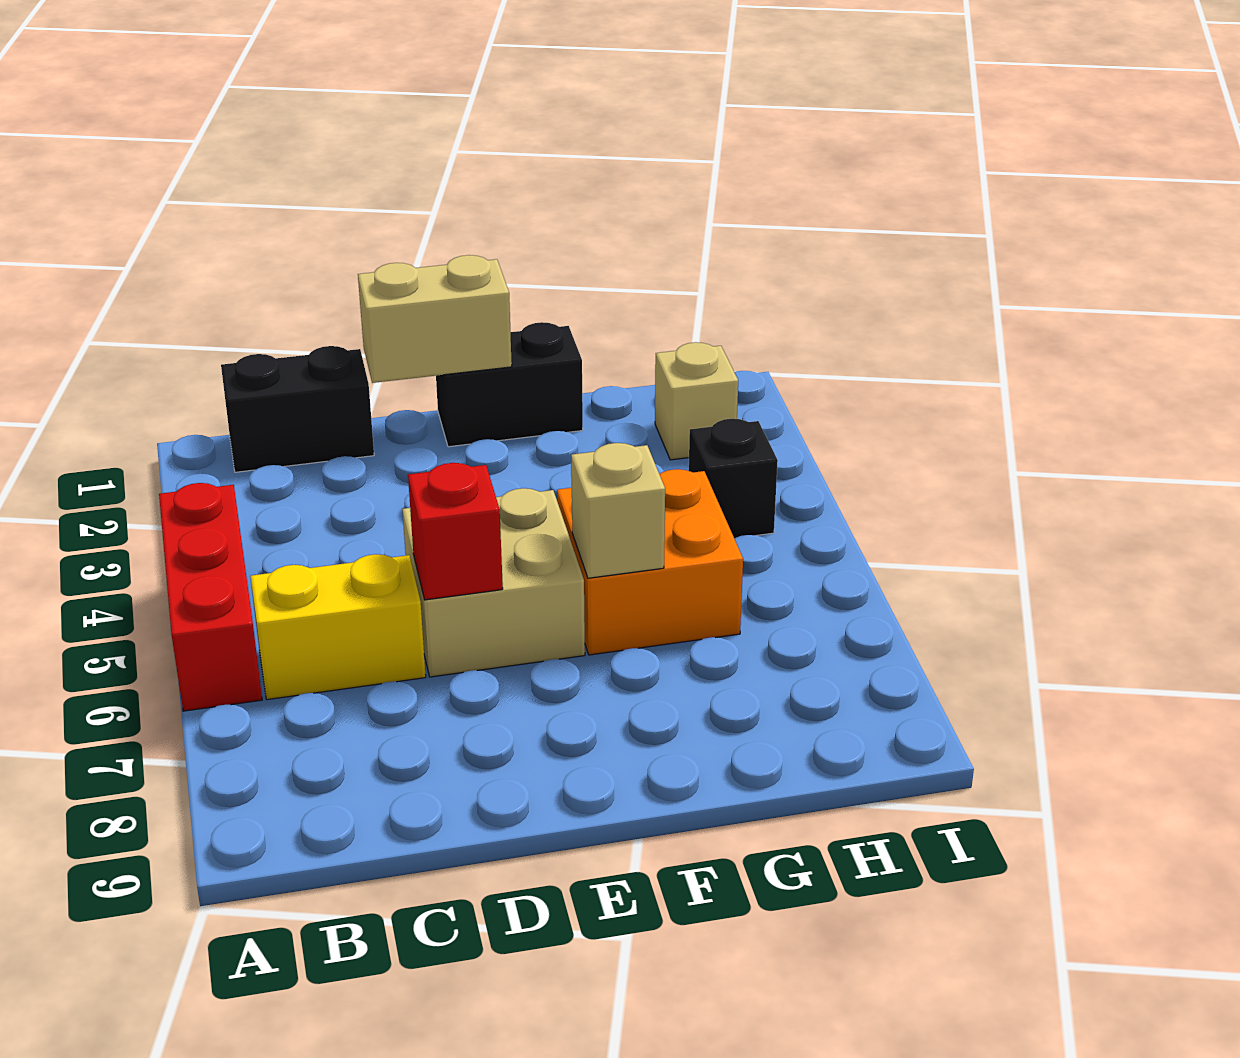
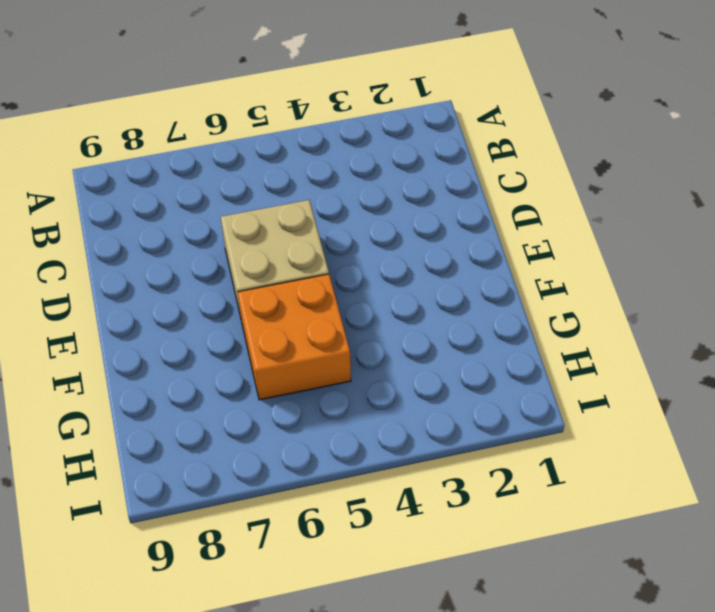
none -> red brick A4:A6 level 1
none -> black brick B1:C1 level 1

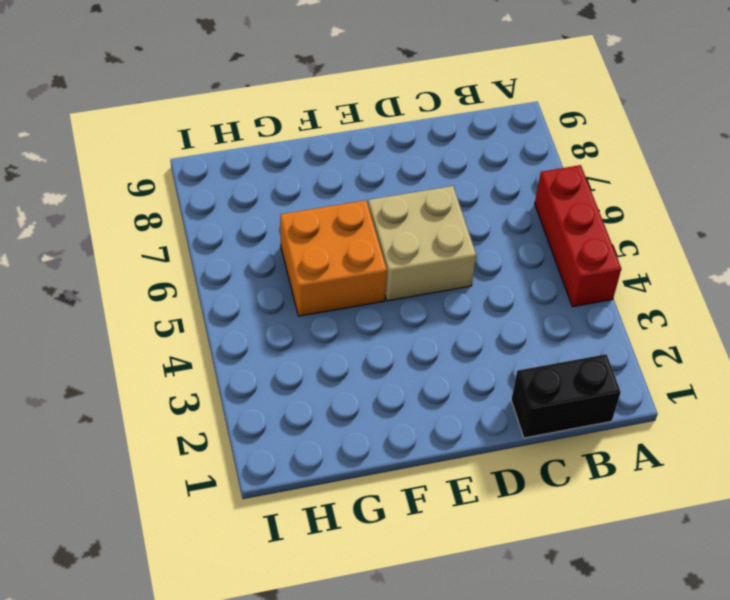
none -> yellow brick B6:C6 level 1
none -> black brick E1:F1 level 1

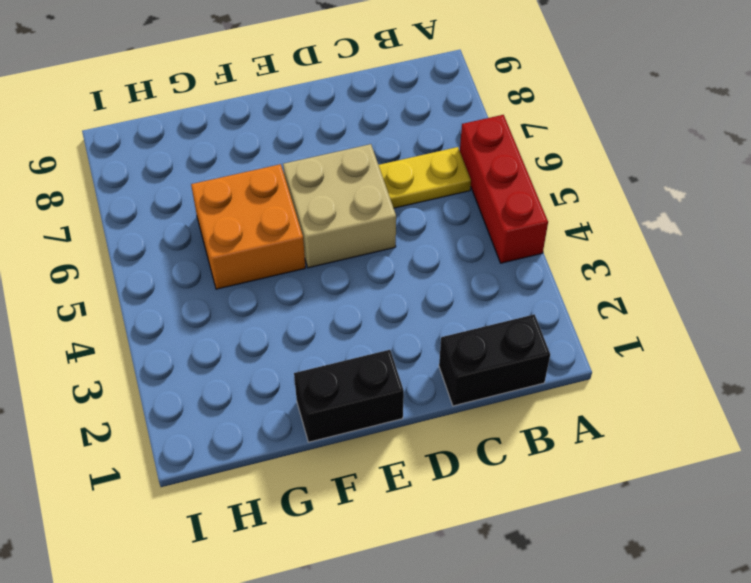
yellow plate B6:C6 level 1 -> yellow brick B6:C6 level 1
none -> tan brick H2 level 1
none -> black brick H4 level 1

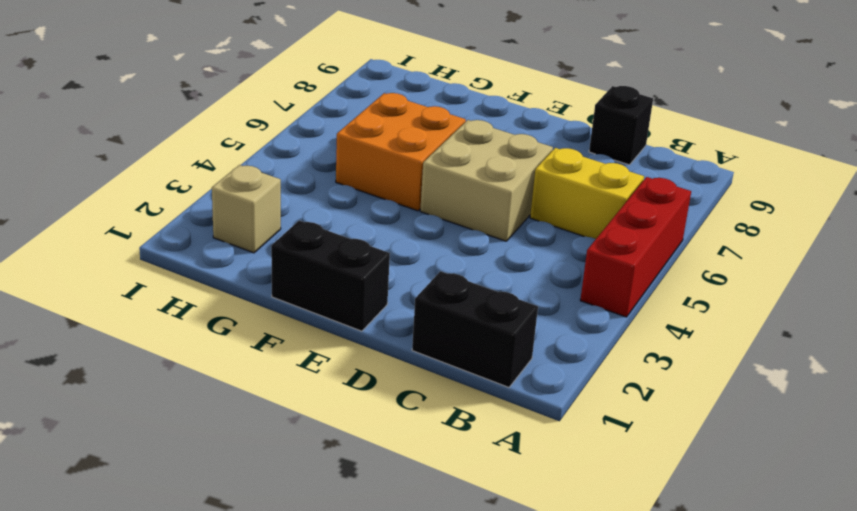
black brick C9 level 1 -> black brick H4 level 1
none -> tan brick D1:E1 level 2
none -> red brick D6 level 2

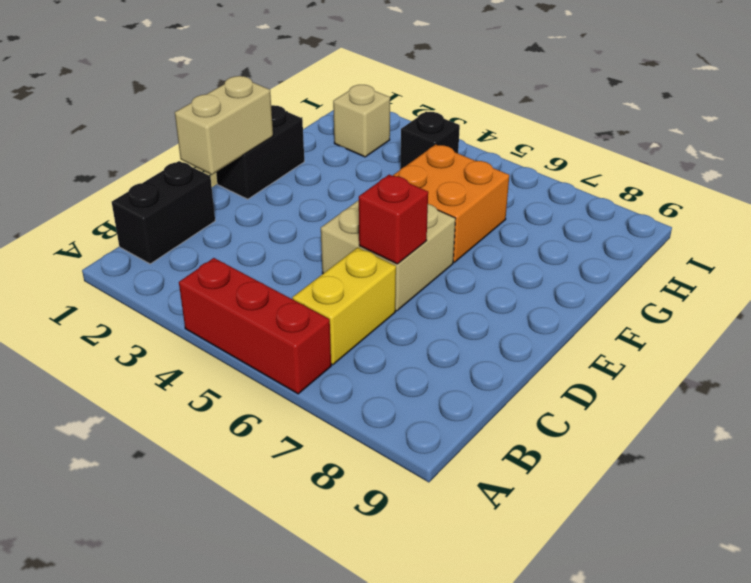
none -> tan brick F6 level 2

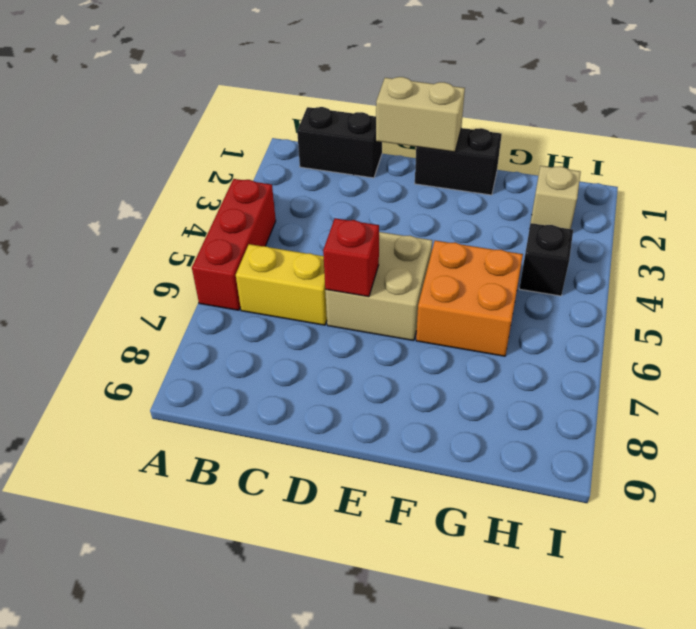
none -> tan brick F6 level 2

